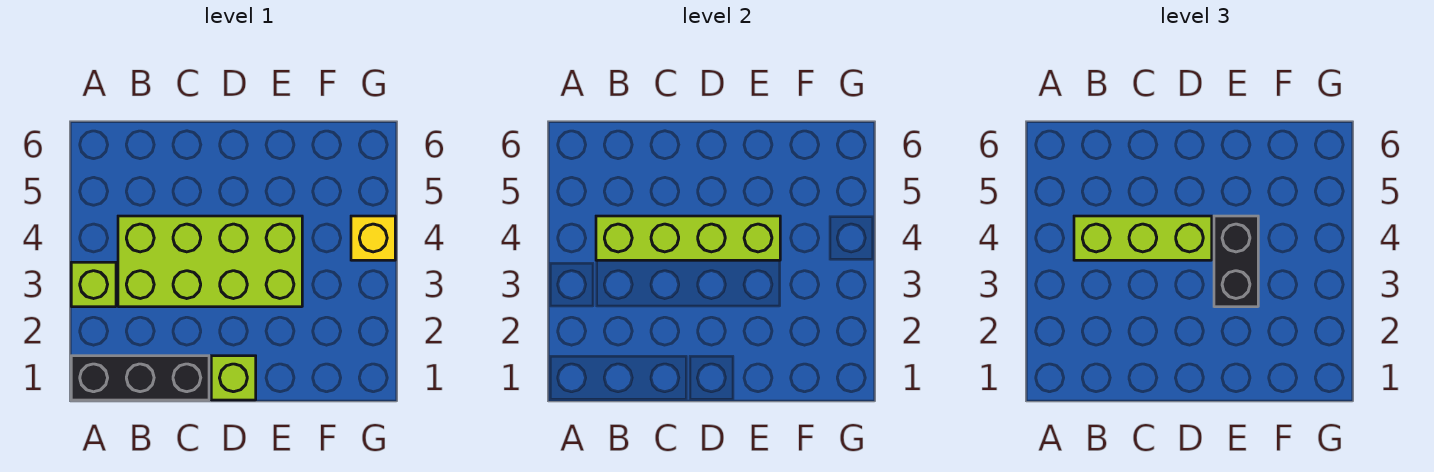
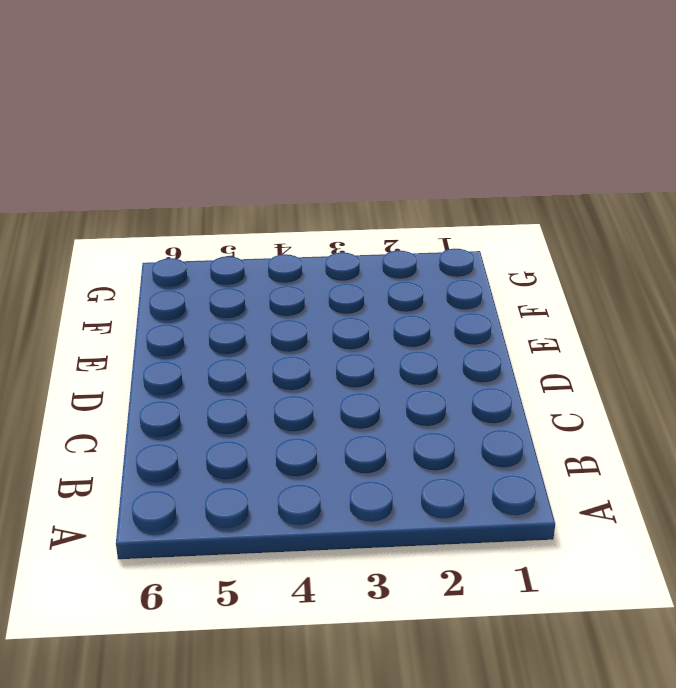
none -> black brick A1:C1 level 1
none -> lime brick A3 level 1

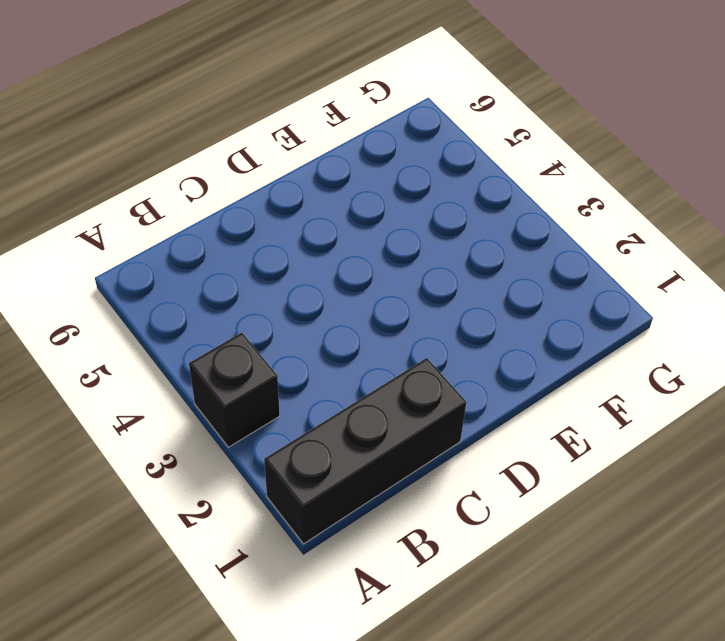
black brick A3 level 1 -> lime brick A3 level 1
none -> lime brick B3:E4 level 1
none -> lime brick D1 level 1

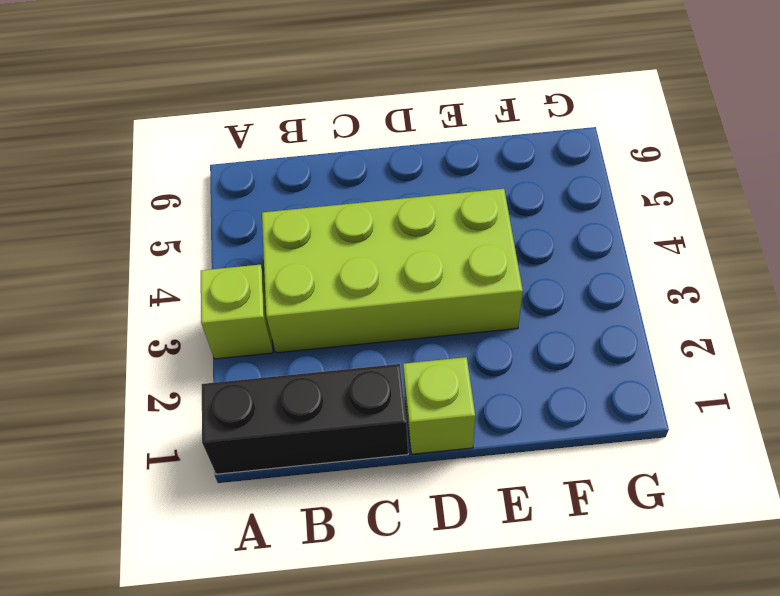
none -> yellow brick G4 level 1
none -> lime brick B4:E4 level 2

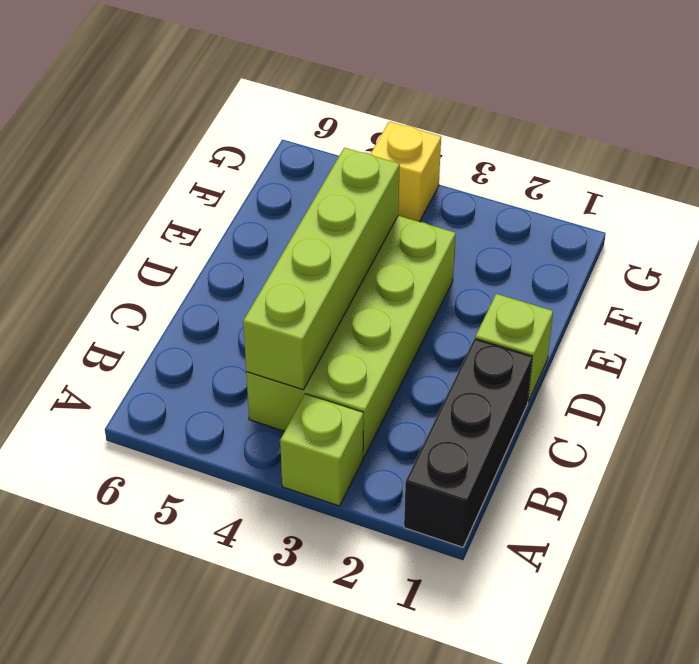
none -> lime brick B4:D4 level 3
none -> black brick E3:E4 level 3

